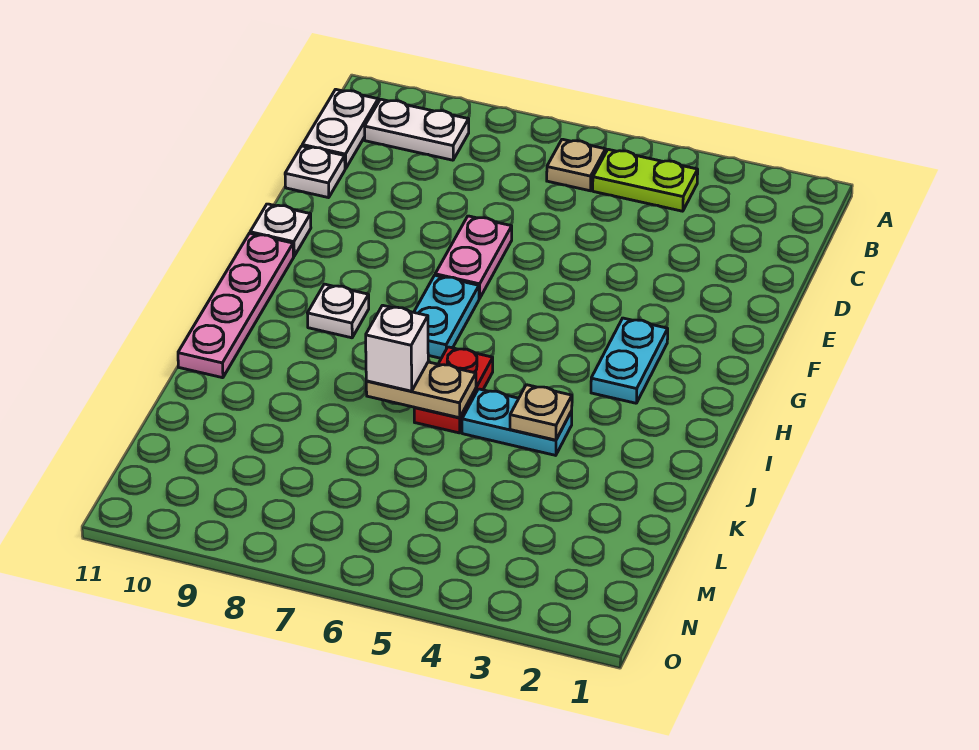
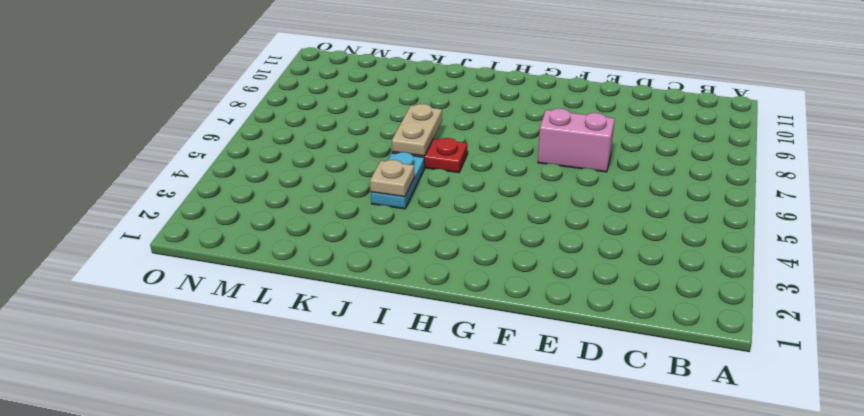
pink brick E7:F7 level 1 -> pink plate E7:F7 level 1
none -> lime plate B4:B5 level 1
none -> tan plate B6 level 1
none -> white plate B9:B10 level 1

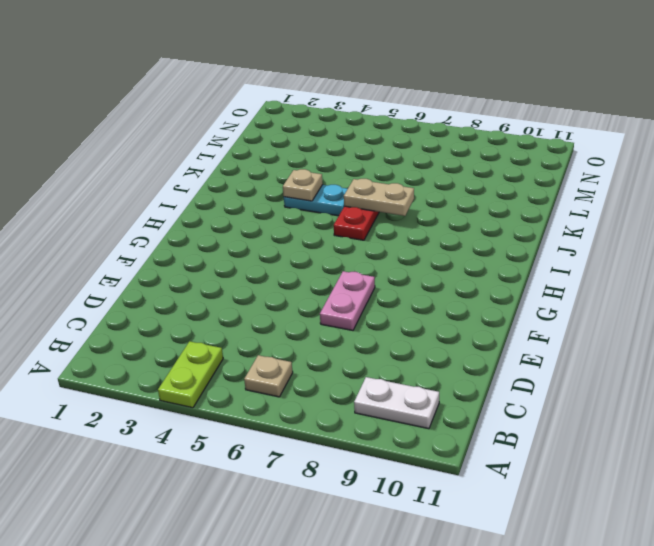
lime plate A4:B4 level 1 -> lime plate B4:B5 level 1
none -> white plate B11:C11 level 1
none -> white plate D11 level 1
none -> white plate F11 level 1

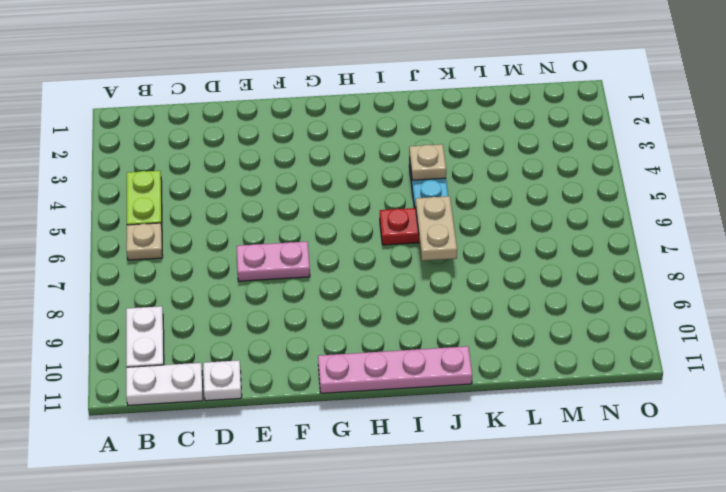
none -> white plate F11 level 1
none -> cyan plate G3:H3 level 1
none -> cyan plate G7:H7 level 1

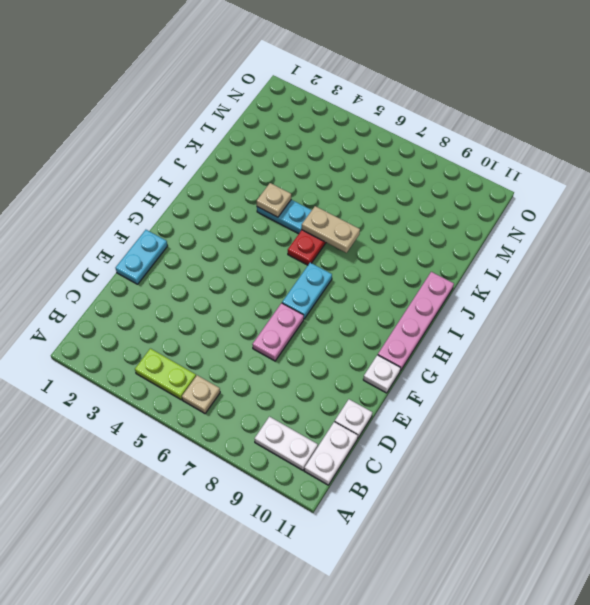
cyan plate E1:F1 level 1 -> cyan plate G3:H3 level 1
none -> white plate H9 level 1
none -> white brick J7 level 3

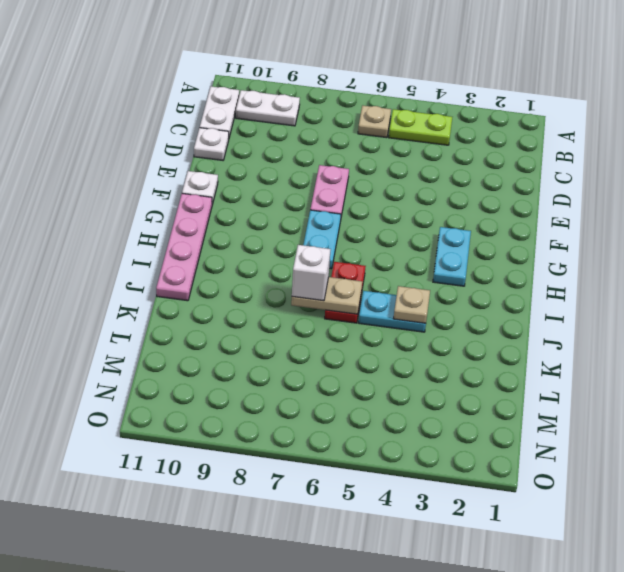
none -> white plate H9 level 1

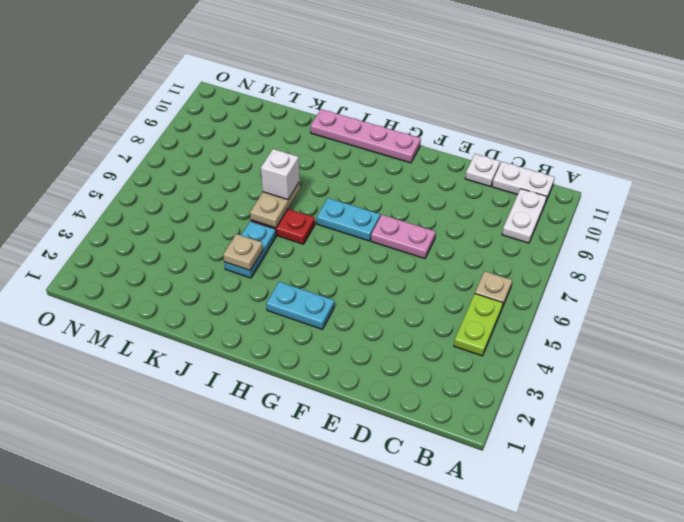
none -> white plate F11 level 1
none -> white plate H9 level 1

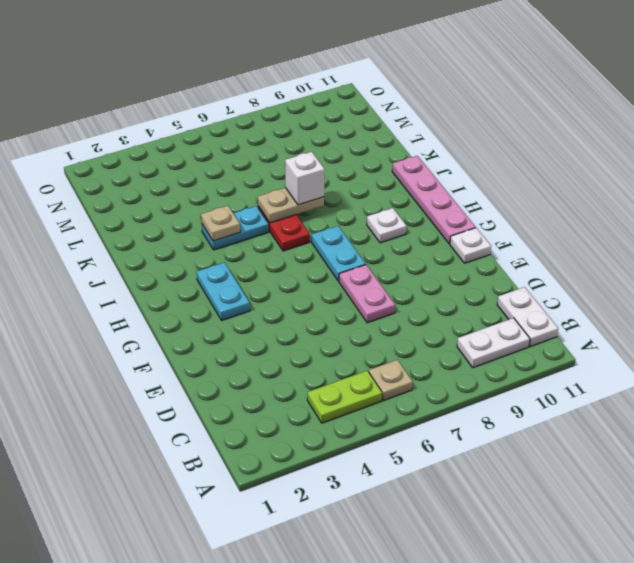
none -> white plate D11 level 1

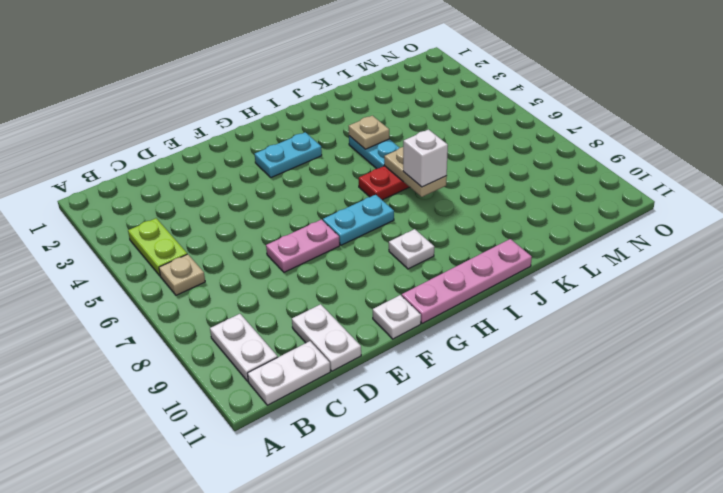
white plate D10:D11 level 1 -> white plate D11 level 1

